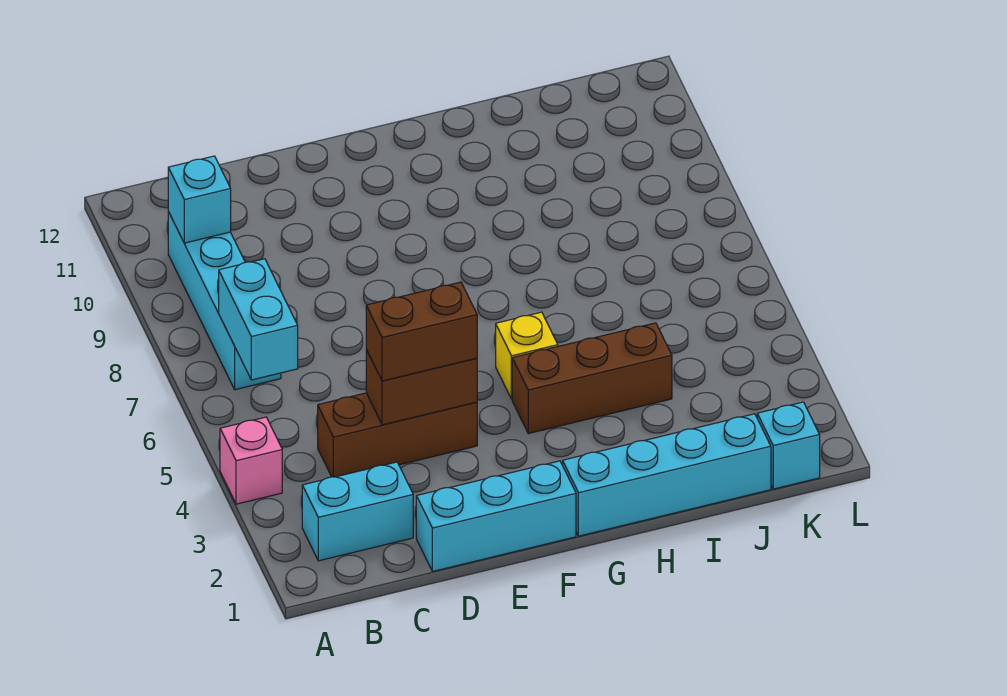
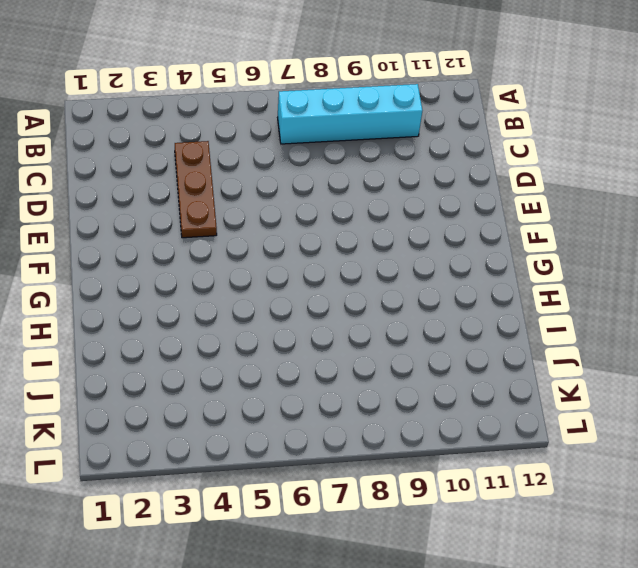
brown plate C4:E4 level 1 -> brown brick C4:E4 level 1
none -> pink brick A4 level 1
none -> cyan brick B2:C2 level 1
none -> cyan brick D1:F1 level 1

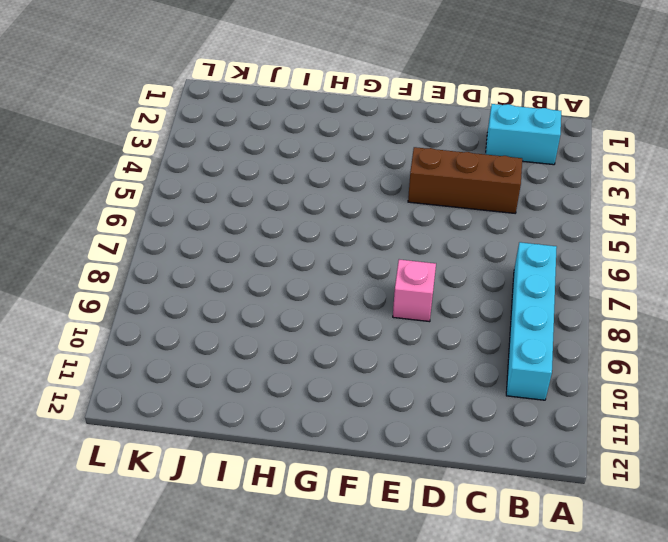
pink brick E8 level 1 -> pink brick A4 level 1
none -> cyan brick D1:F1 level 1
none -> cyan brick G1:J1 level 1
none -> brown brick G4:I4 level 1

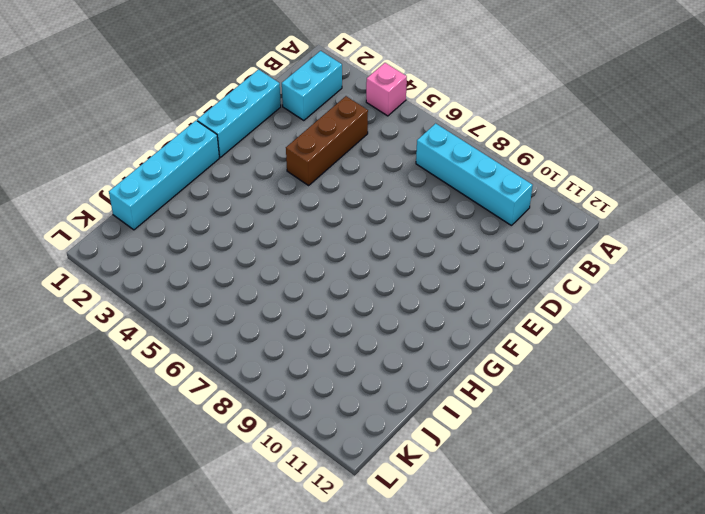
none -> brown brick G4:I4 level 1
none -> yellow brick G5 level 1
none -> cyan brick K1 level 1

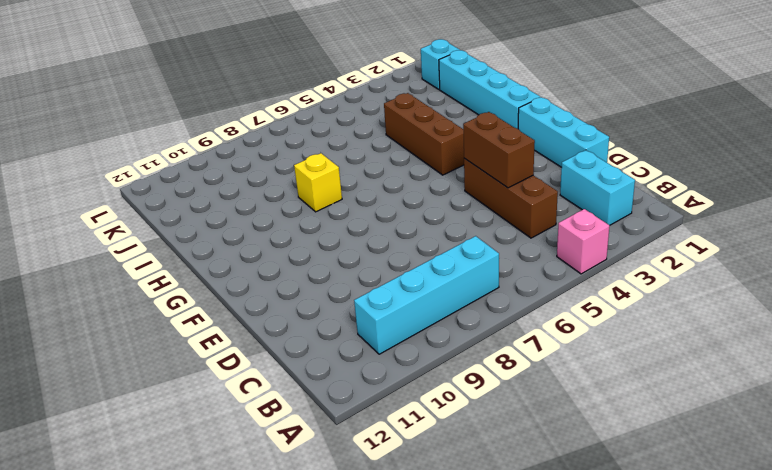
yellow brick H8 level 1 -> yellow brick G5 level 1
none -> cyan brick B6:B7 level 2
none -> cyan brick B10 level 2
none -> brown brick D4:E4 level 3

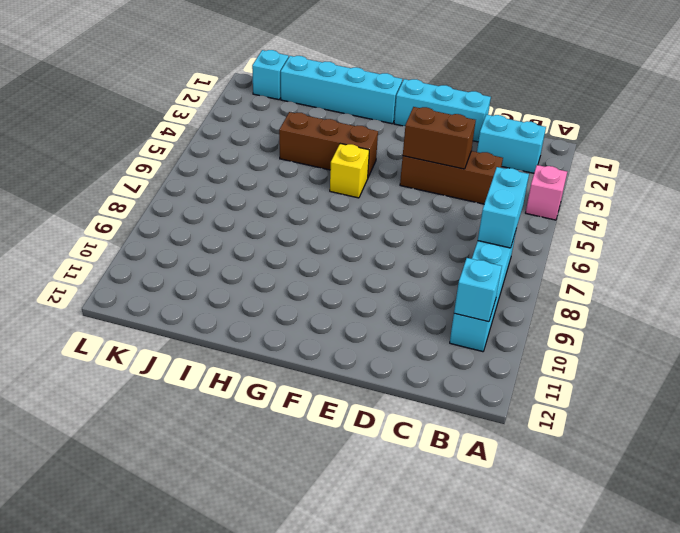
none -> brown brick D4:E4 level 3

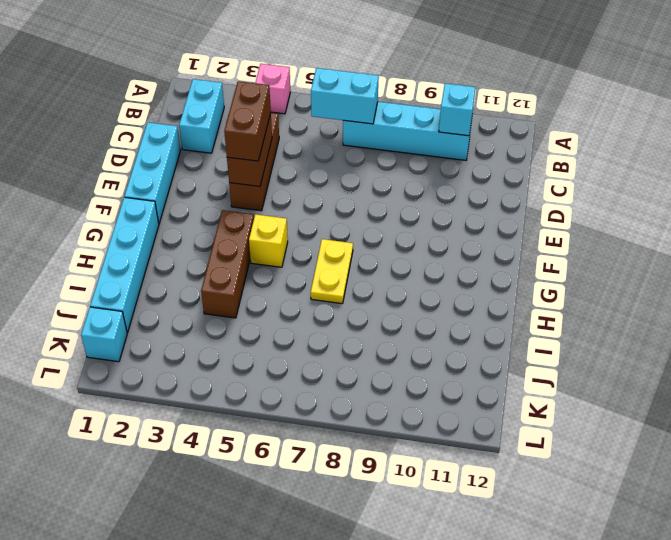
yellow plate G7:H7 level 1 -> none

